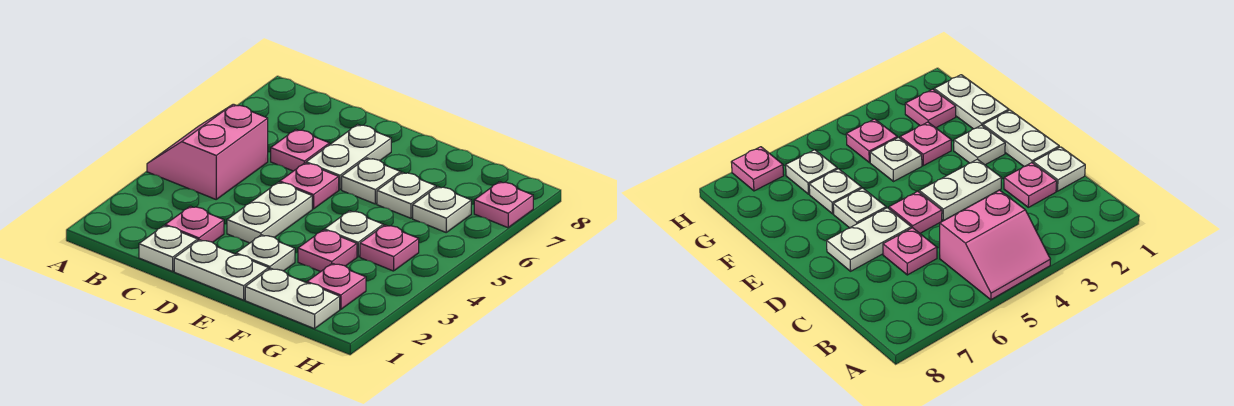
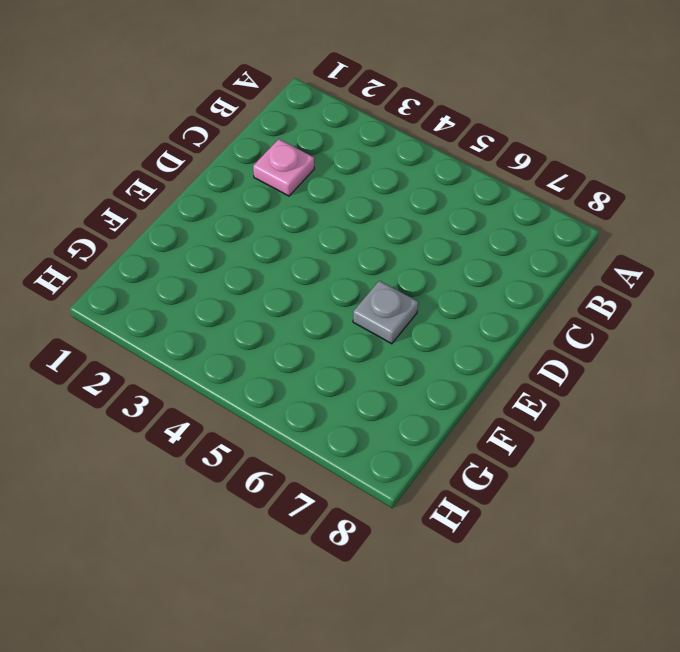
grey plate E6 level 1 -> white plate E6 level 1
none -> pink slope A4:B5 level 1 top B
none -> white plate C1 level 1
none -> pink plate C6 level 1

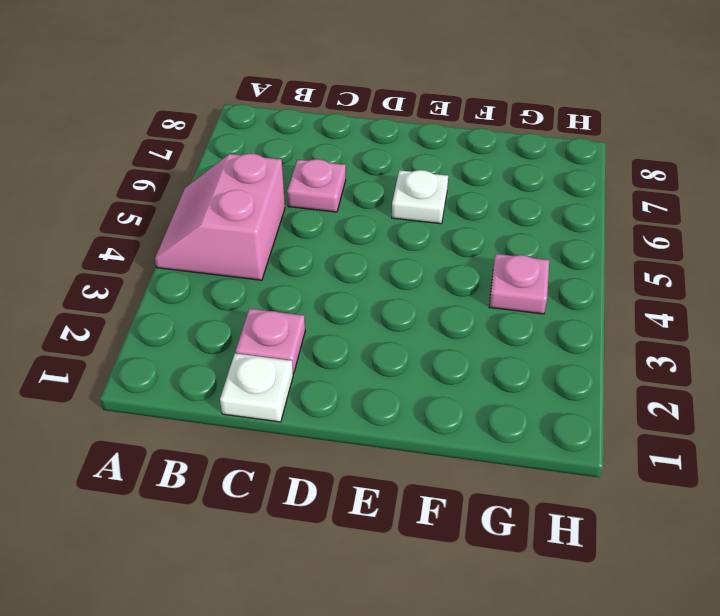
none -> white plate D1:E1 level 1
none -> white plate D3:D4 level 1
none -> pink plate D5 level 1

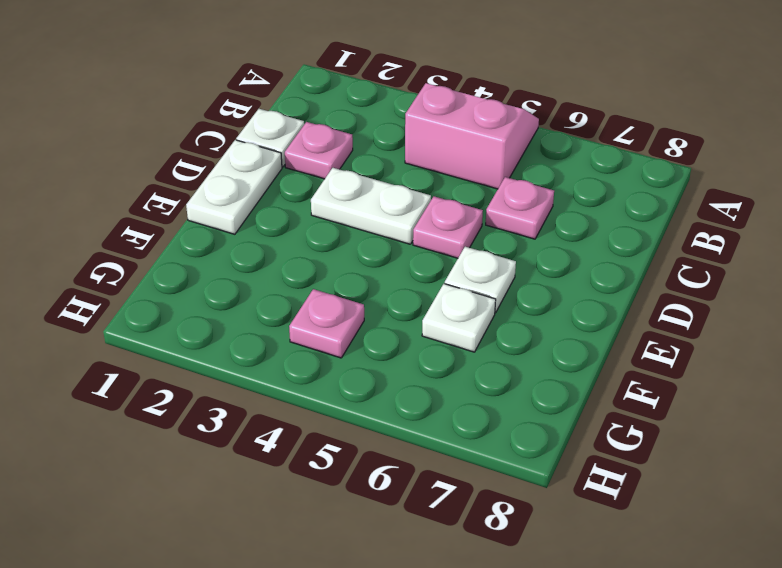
none -> white plate D6:D7 level 1
none -> white plate E2 level 1
none -> white plate F1:G1 level 1

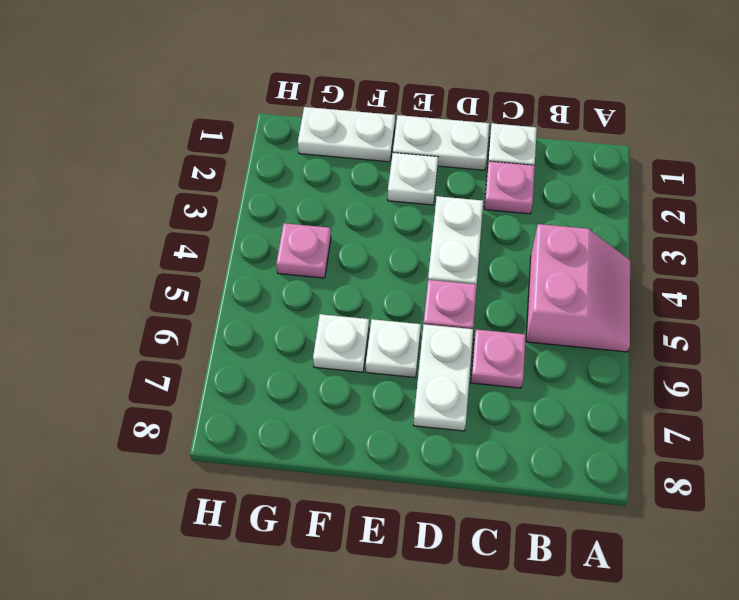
none -> pink plate F3 level 1
none -> white plate F4 level 1
none -> pink plate G2 level 1

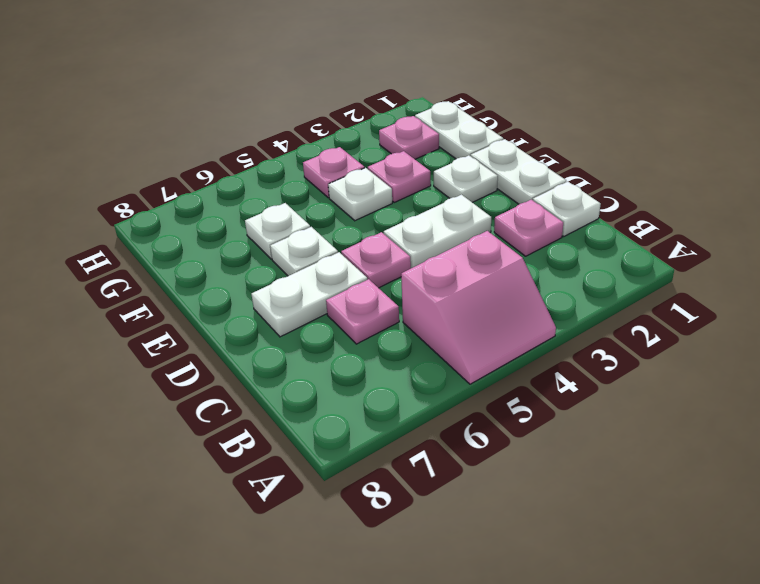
none -> white plate G6 level 1
none -> pink plate H7 level 1

